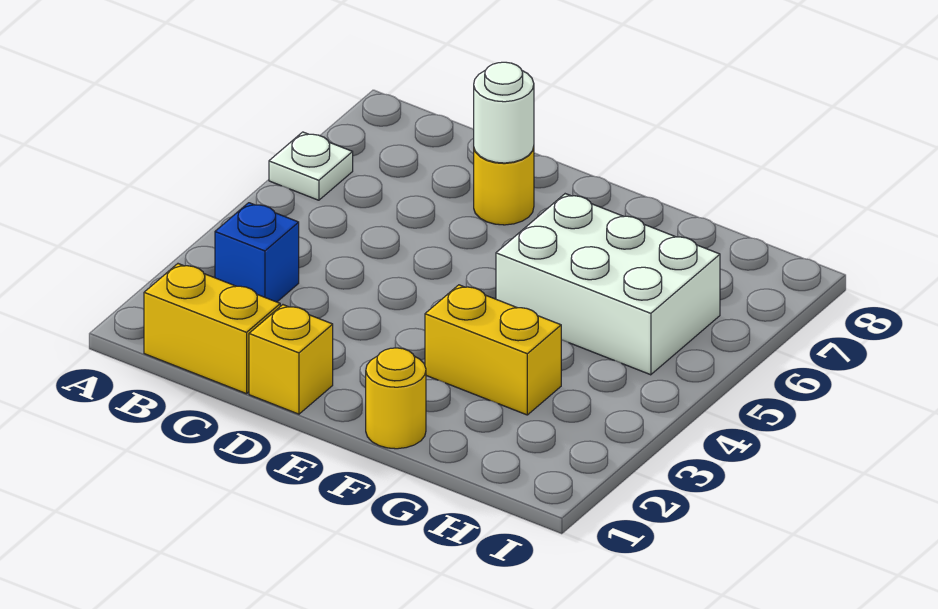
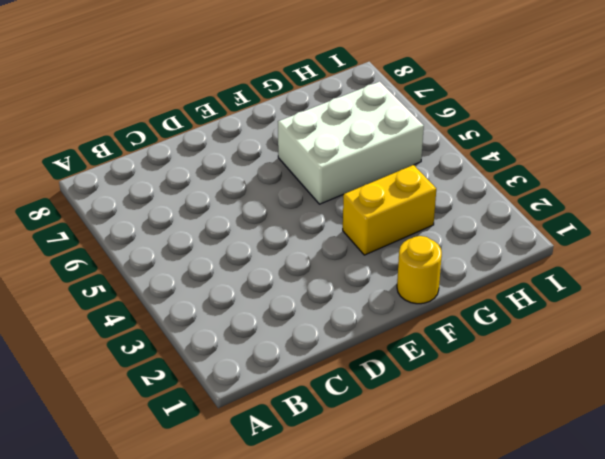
none -> white plate A6 level 1
none -> yellow brick B1:C1 level 1

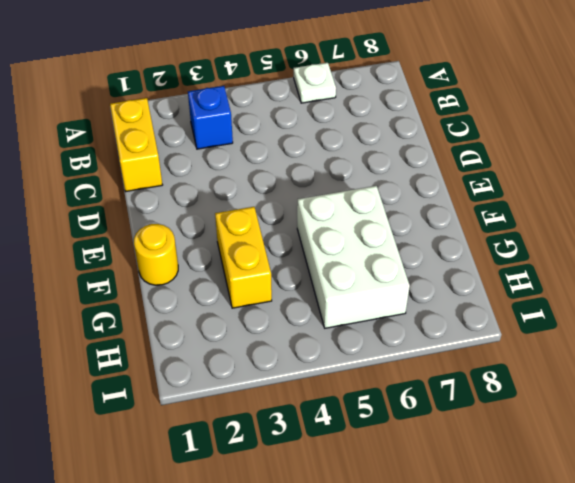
none -> yellow brick D1 level 1
none -> yellow round brick D7 level 1

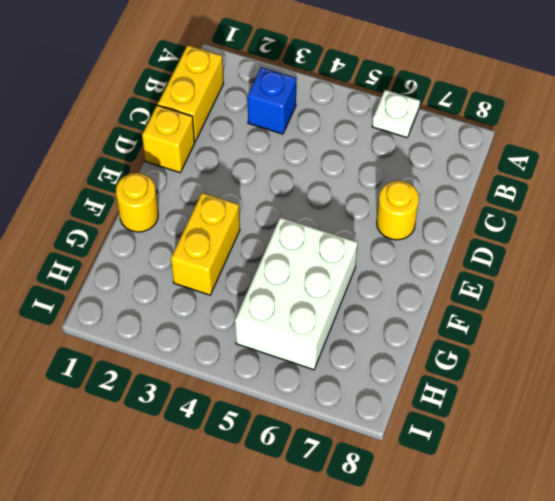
none -> white round brick D7 level 2

